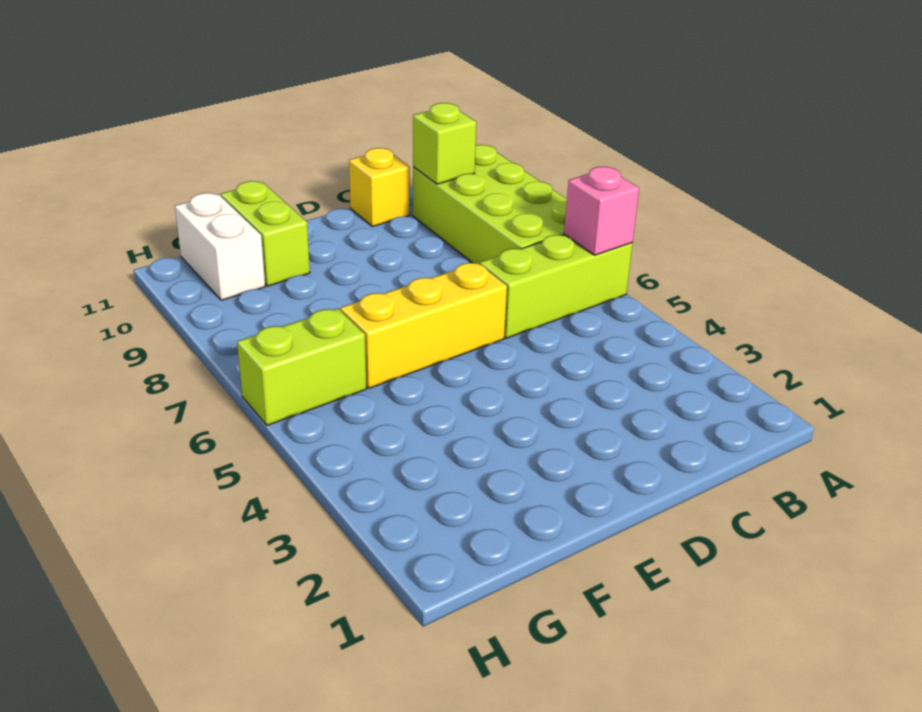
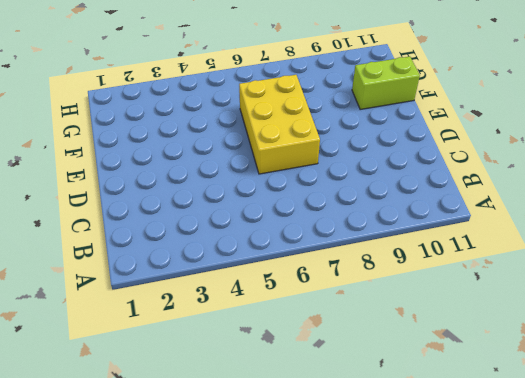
yellow brick D6:F7 level 1 -> yellow brick D6:F6 level 1
none -> lime brick A6:C6 level 1
none -> lime brick A7:B10 level 1

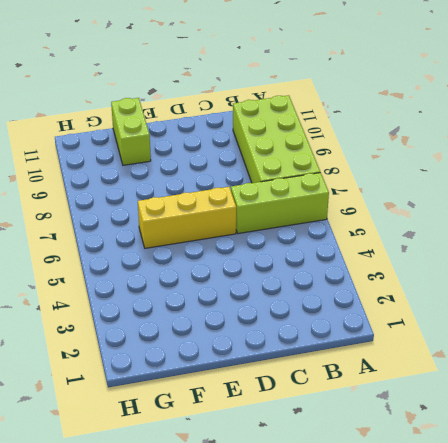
none -> yellow brick C11 level 1
none -> lime brick G6:H6 level 1

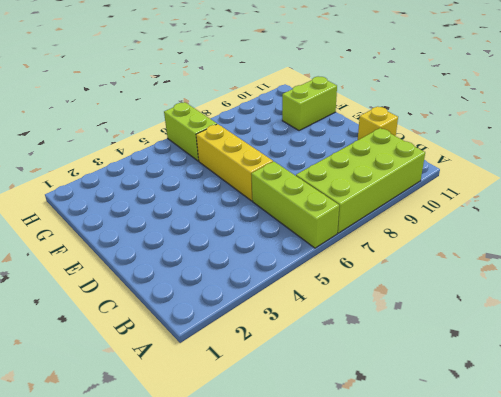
none -> white brick G10:G11 level 1
none -> pink brick A6 level 2

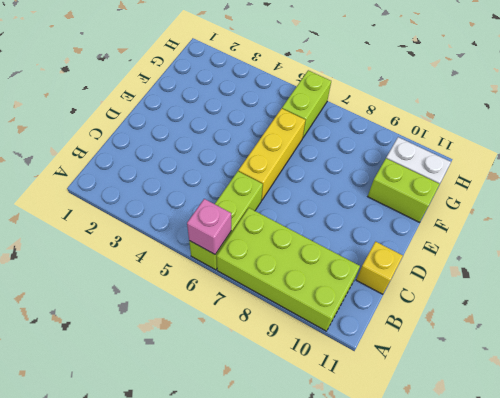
none -> lime brick B10 level 2

